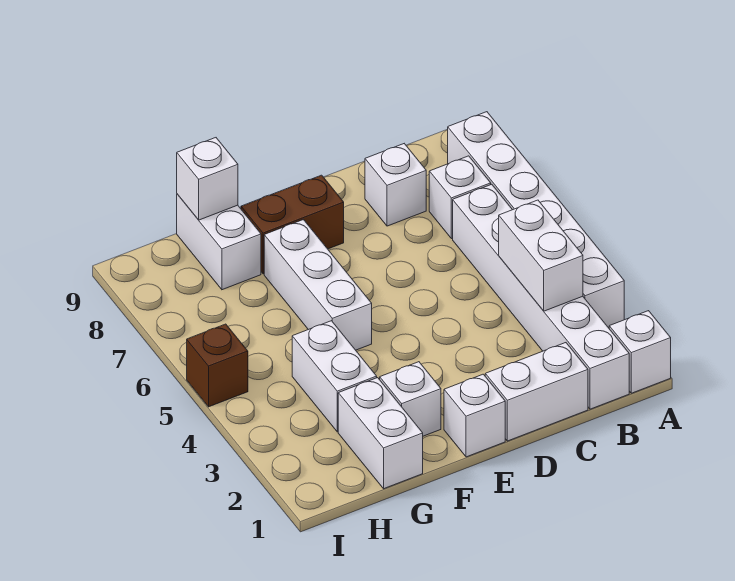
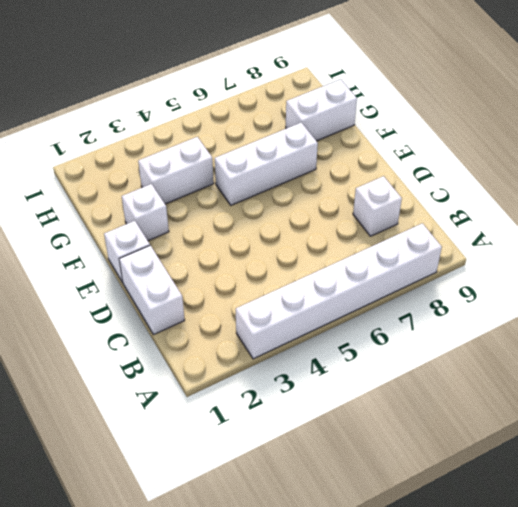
none -> white brick A1 level 1
none -> white brick B1:B6 level 1
none -> white brick B7 level 1

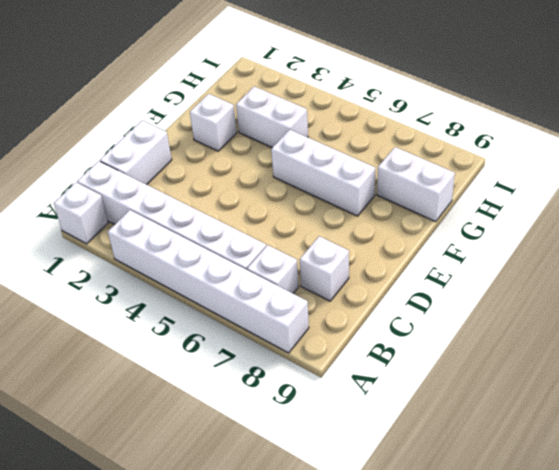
none -> white brick E1 level 1
none -> brown brick E8:F8 level 1
none -> white brick G1:G2 level 1

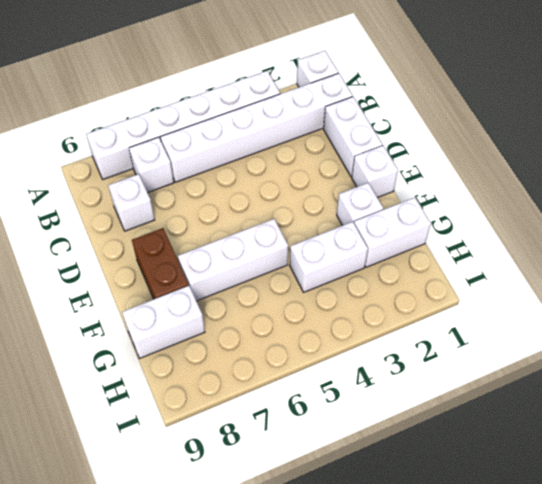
none -> brown brick I5 level 1
none -> white brick B3:B4 level 2
none -> white brick G9 level 2

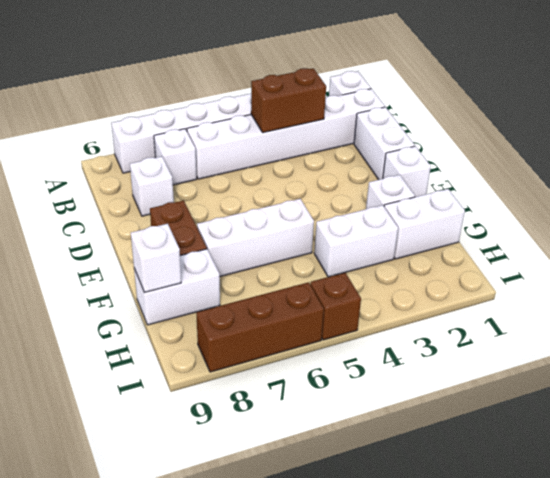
brown brick B3:B4 level 2 -> white brick B3:B4 level 2
brown brick I6:I8 level 1 -> none

